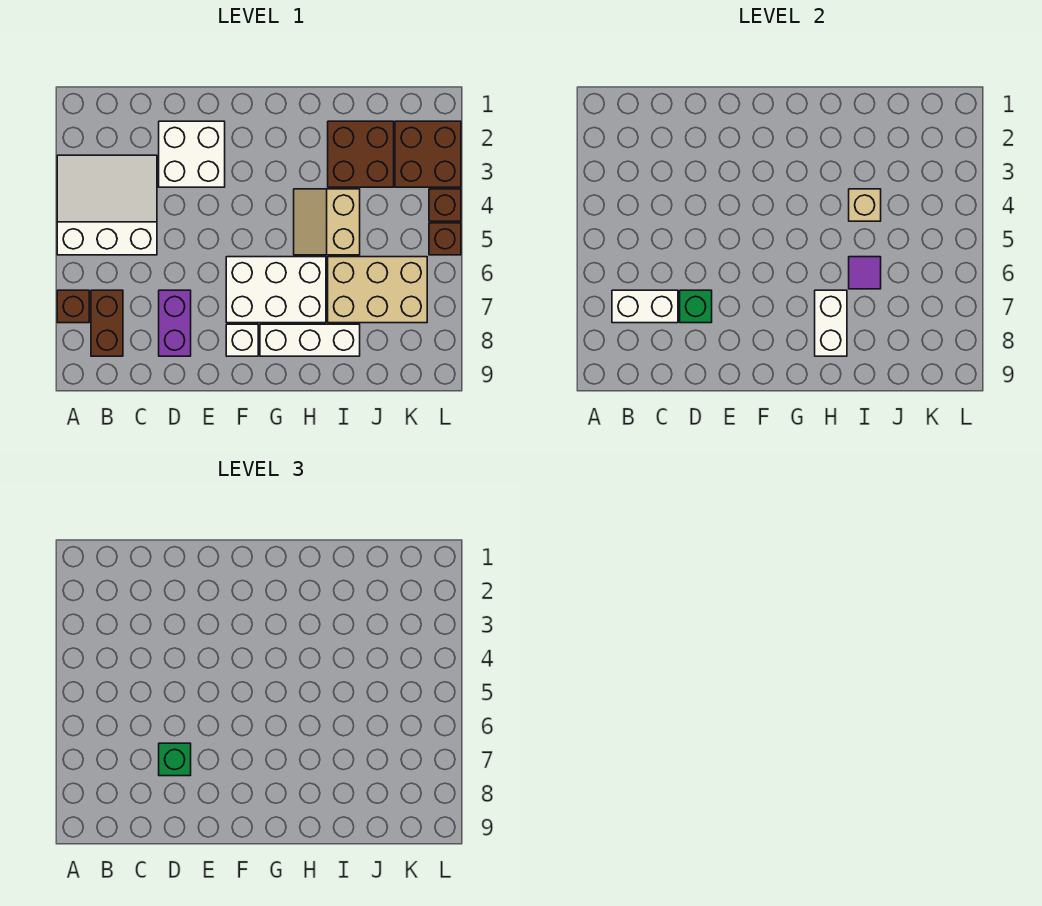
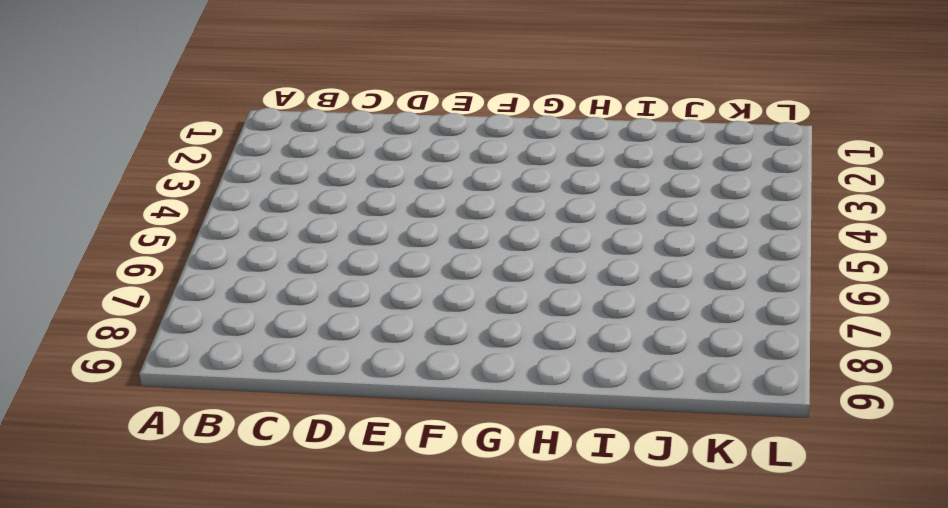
none -> white slope A3:C5 level 1 top 5
none -> brown brick A7 level 1
none -> brown brick B7:B8 level 1

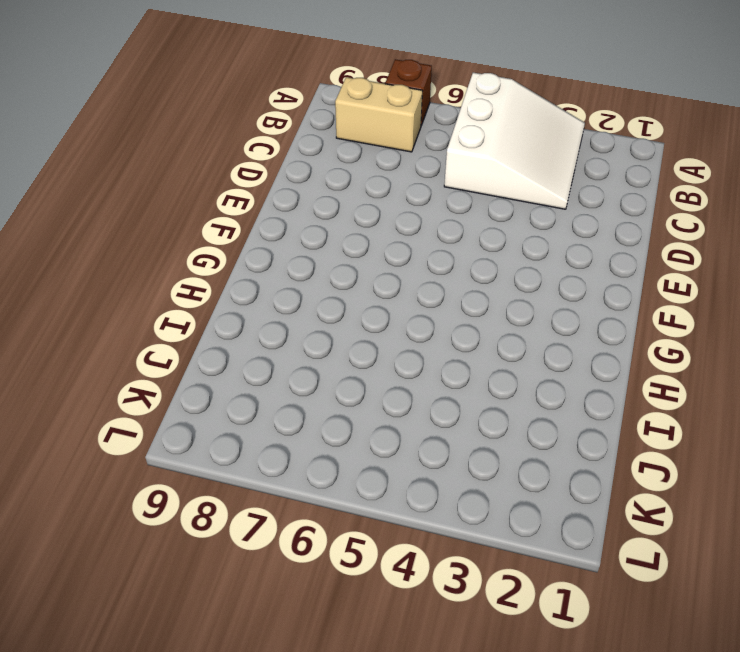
tan brick B7:B8 level 1 -> brown brick B7:B8 level 1
none -> white brick D2:E3 level 1
none -> purple brick D7:D8 level 1
none -> white brick F6:H7 level 1

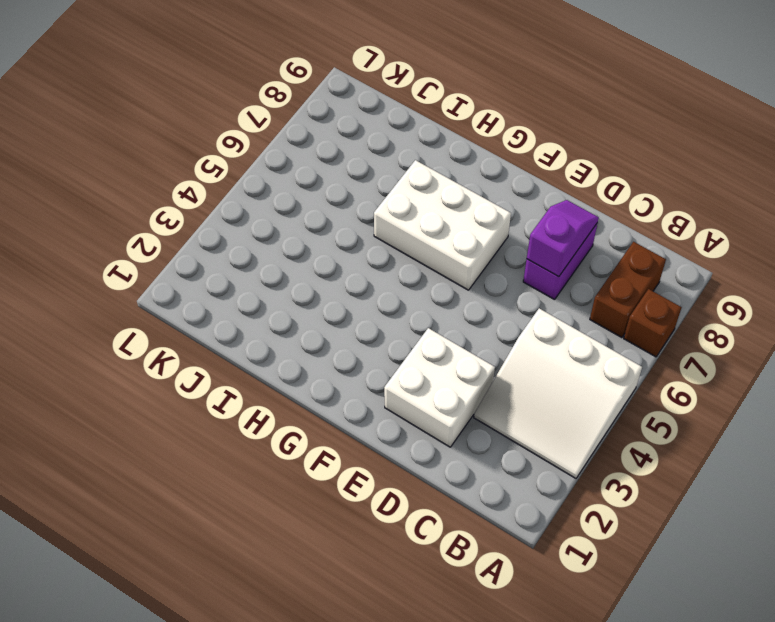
purple slope D7:D8 level 2 top 7 -> green brick D7 level 2
none -> white brick F8 level 1
none -> white brick G8:I8 level 1
none -> tan slope H4:I5 level 1 top I

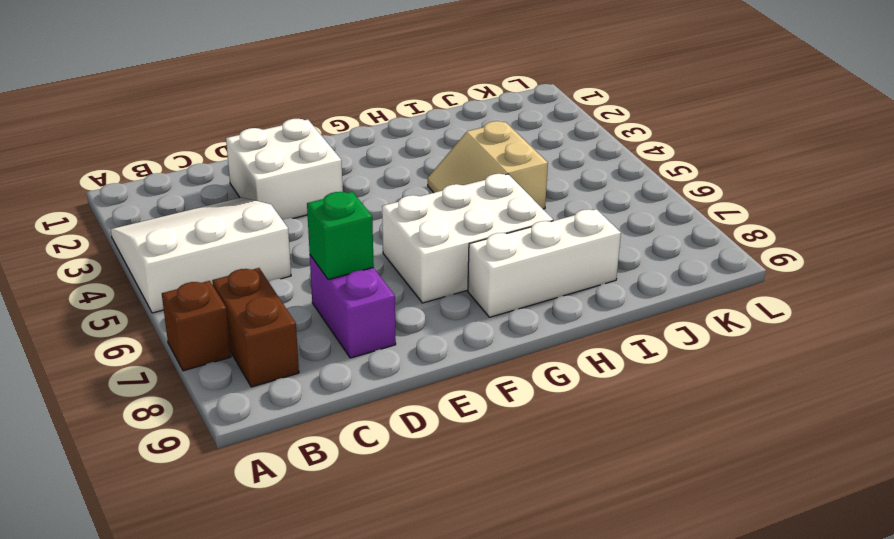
none -> white brick F8 level 1
none -> brown brick I2:J3 level 1
none -> tan brick I6:K7 level 1

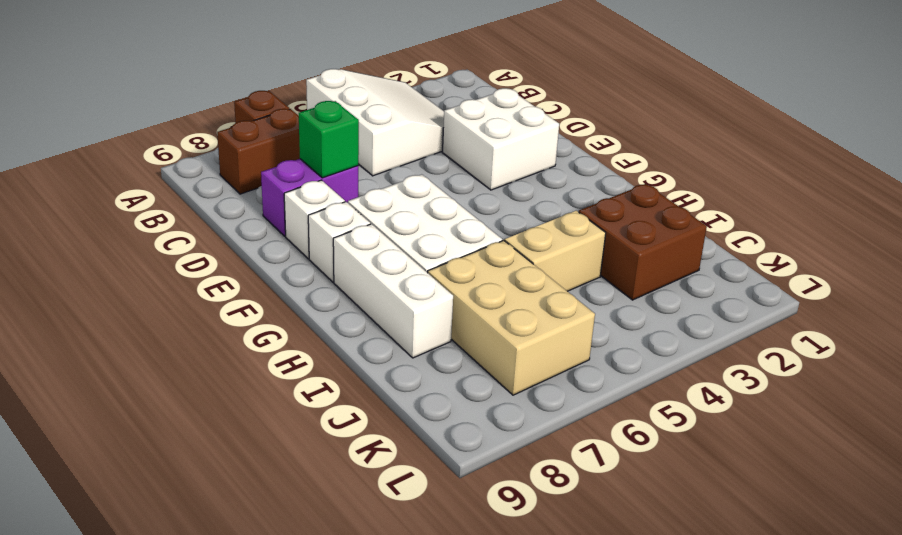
white brick E8 level 1 -> none
none -> brown brick K2:L3 level 1
none -> brown brick L4 level 1
none -> brown brick L5 level 1

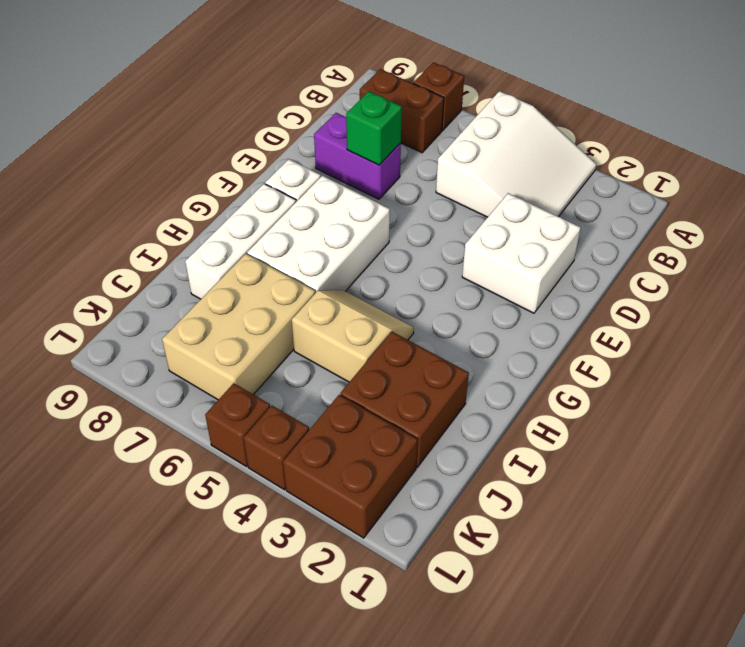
none -> white brick B7:C7 level 2
none -> white brick H7:H8 level 2
none -> tan brick I4 level 2

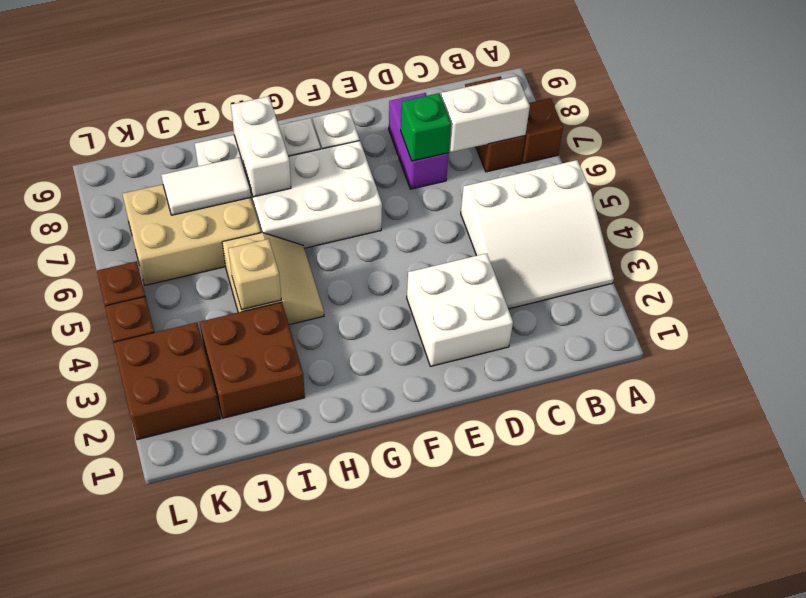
white tile I7:J7 level 2 -> none
none -> purple tile I6 level 2
none -> green brick D7 level 3

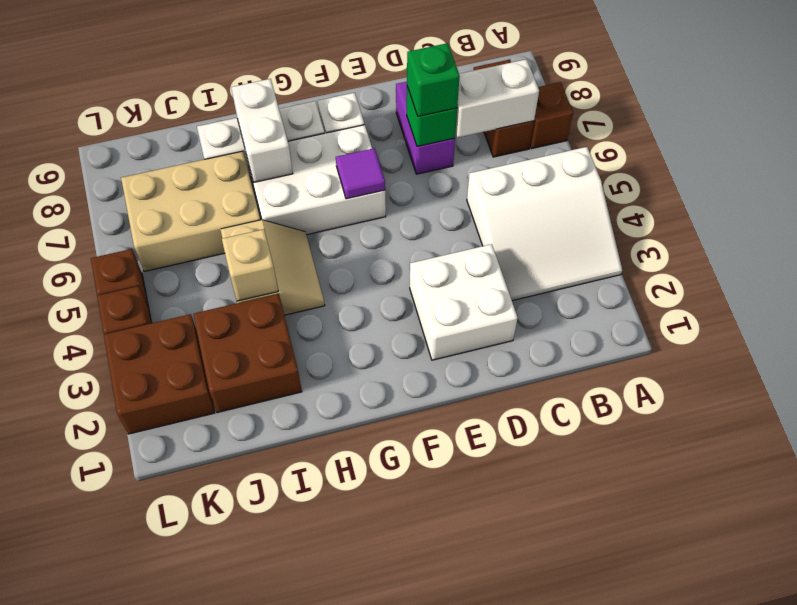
purple tile F6 level 2 -> purple tile I6 level 2

